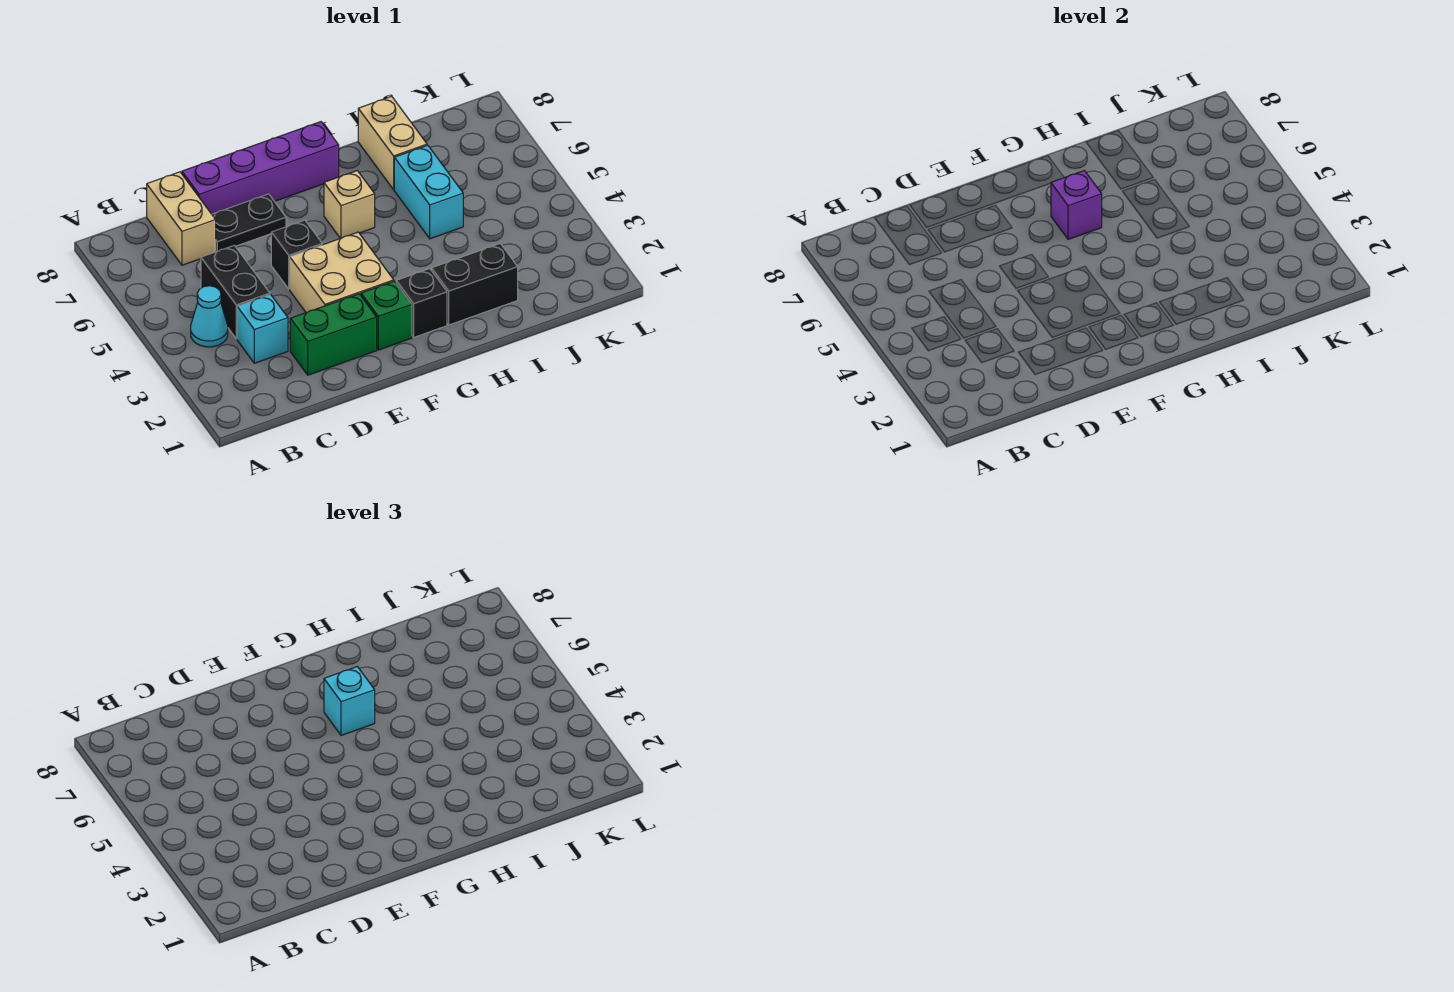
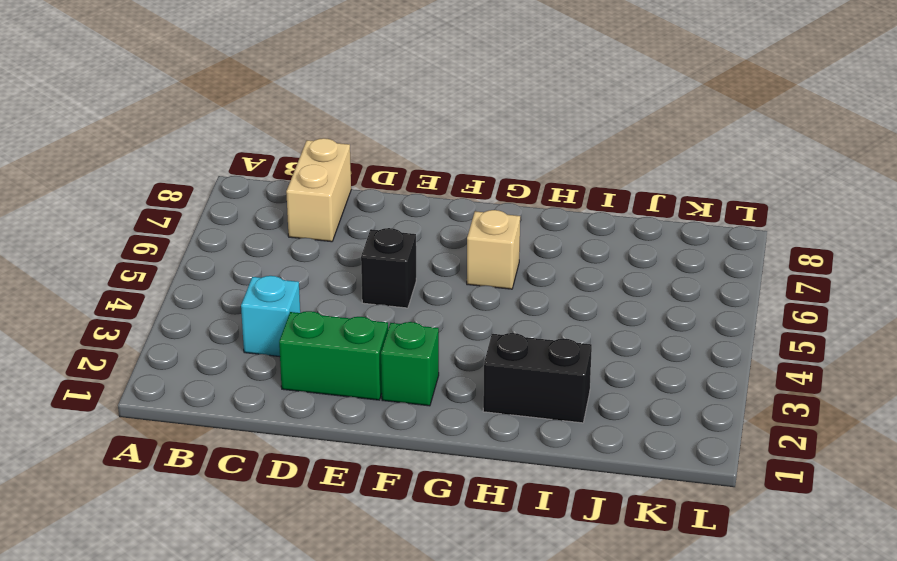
none -> cyan cone B4 level 1
none -> black brick C4:C5 level 1
none -> black plate D7:E7 level 1

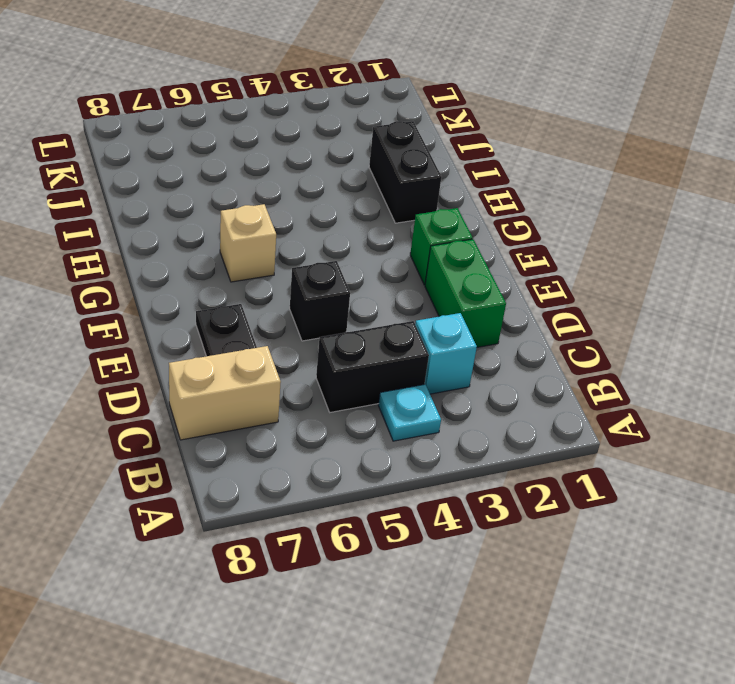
cyan plate B4 level 1 -> cyan cone B4 level 1
none -> purple brick D8:G8 level 1
none -> tan brick E3:F4 level 1
none -> black brick G2 level 1

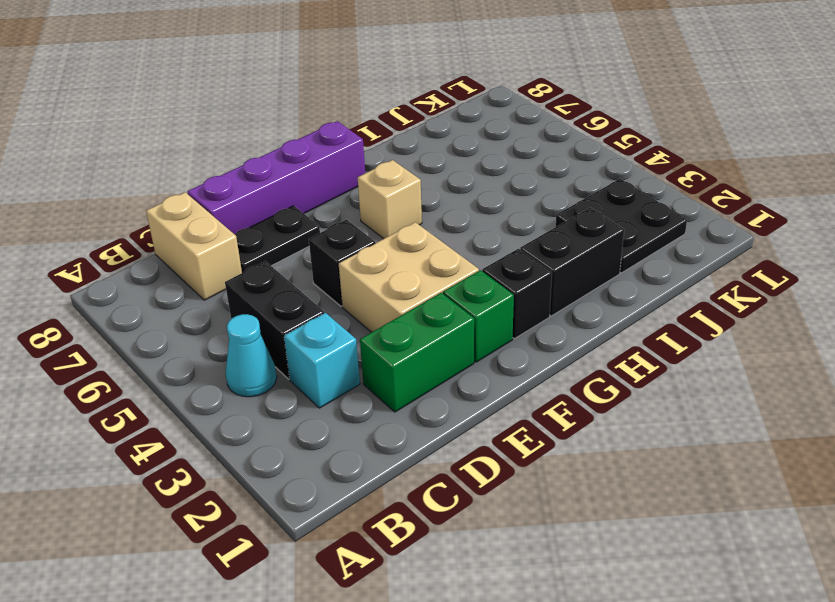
black plate J2:K3 level 1 -> none
none -> cyan brick I5:I6 level 1
none -> tan brick I7:I8 level 1
none -> purple brick G6 level 2

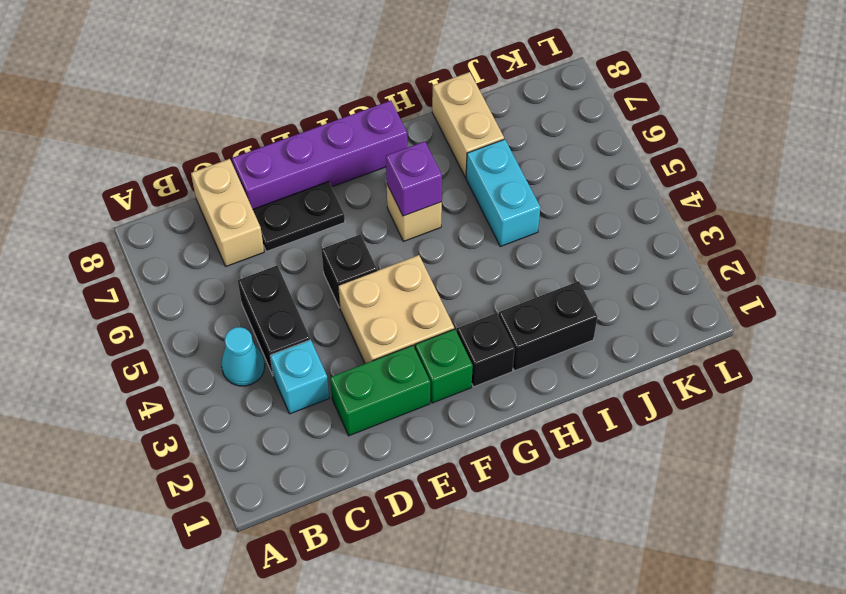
none -> cyan brick G6 level 3

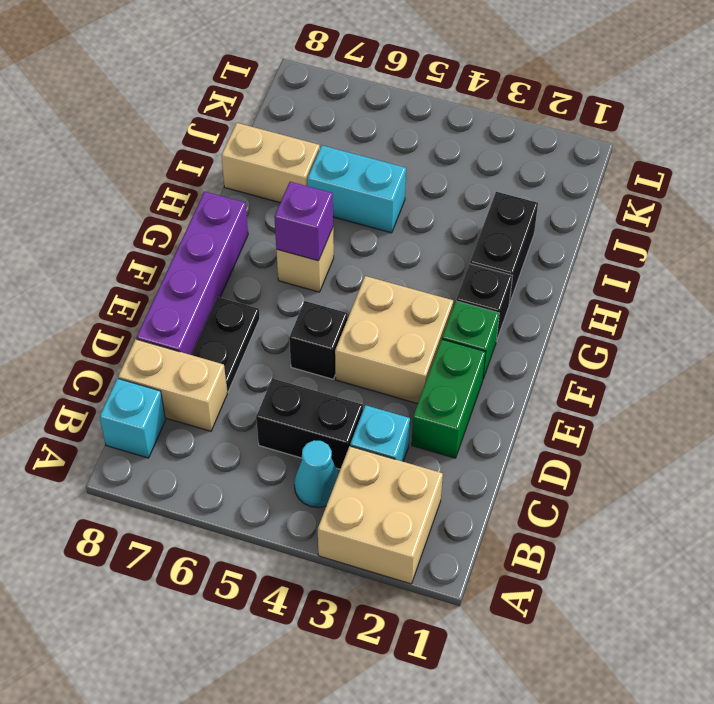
tan brick A2:B3 level 1 -> none
cyan brick B8 level 1 -> cyan brick G6 level 3

